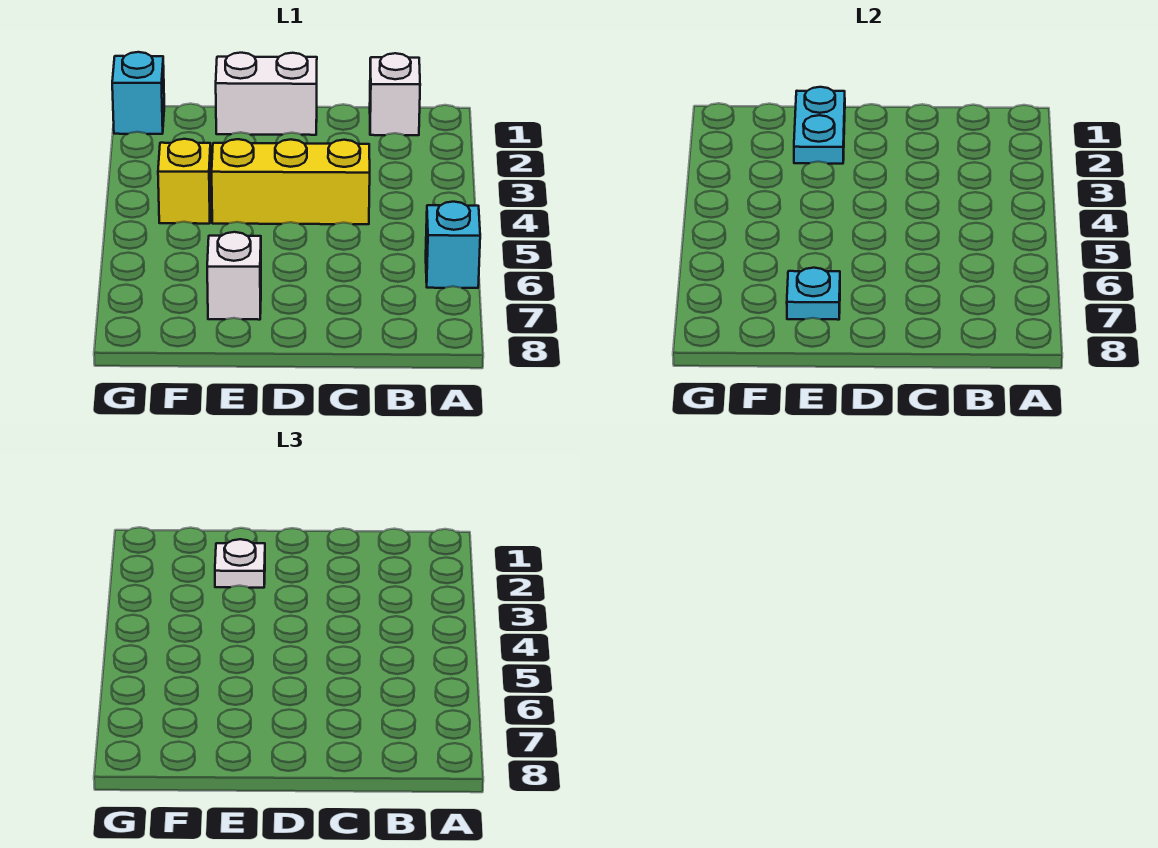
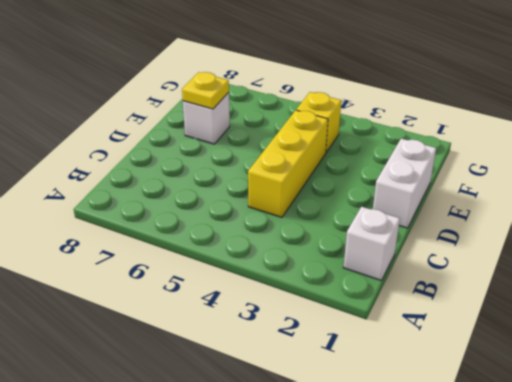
yellow plate E7 level 2 -> cyan plate E7 level 2
none -> cyan brick A6 level 1
none -> cyan brick G1 level 1

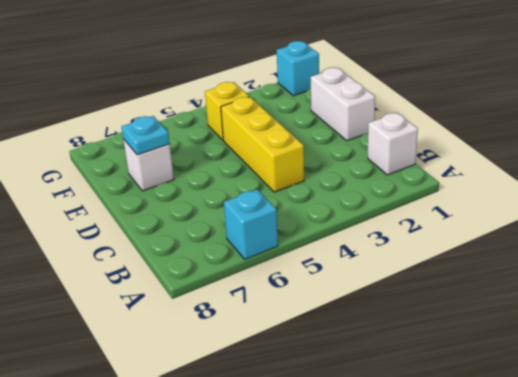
none -> cyan plate E1:E2 level 2
none -> white plate E2 level 3

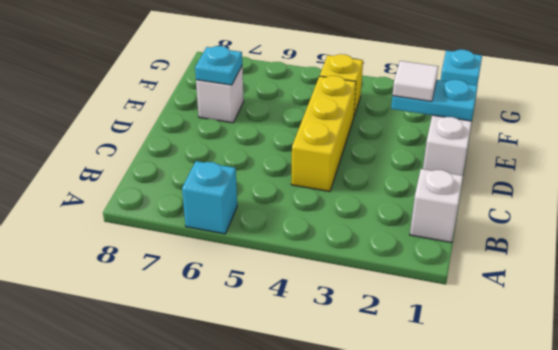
white tile E2 level 3 -> white plate E2 level 3

